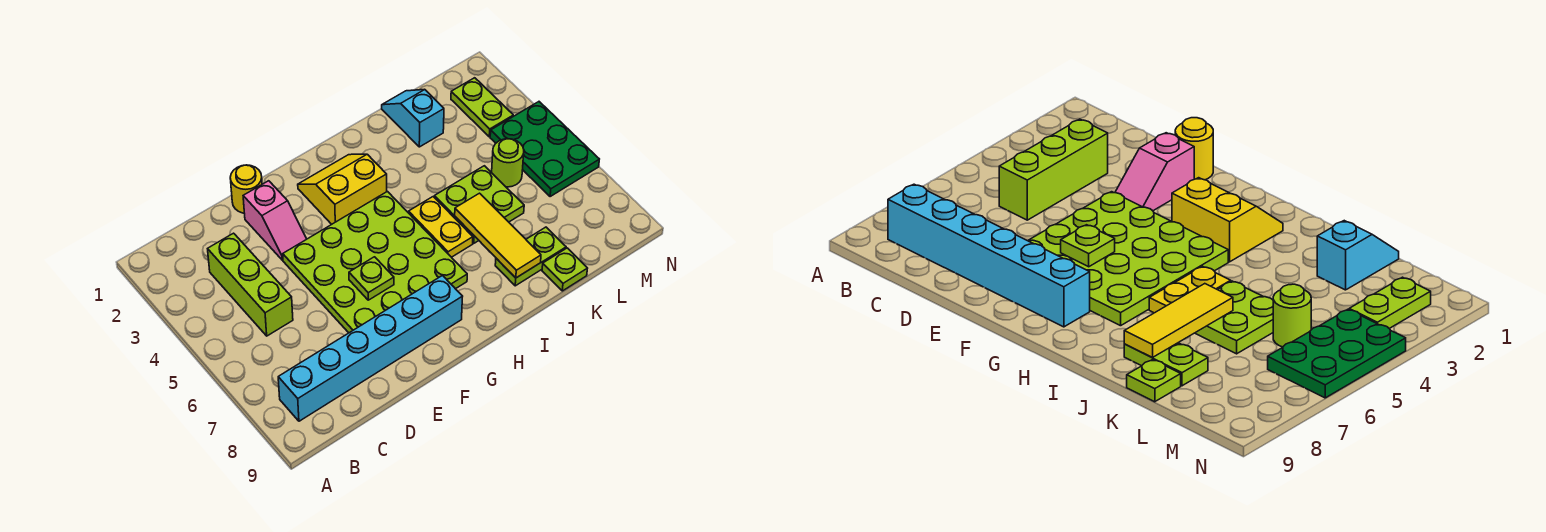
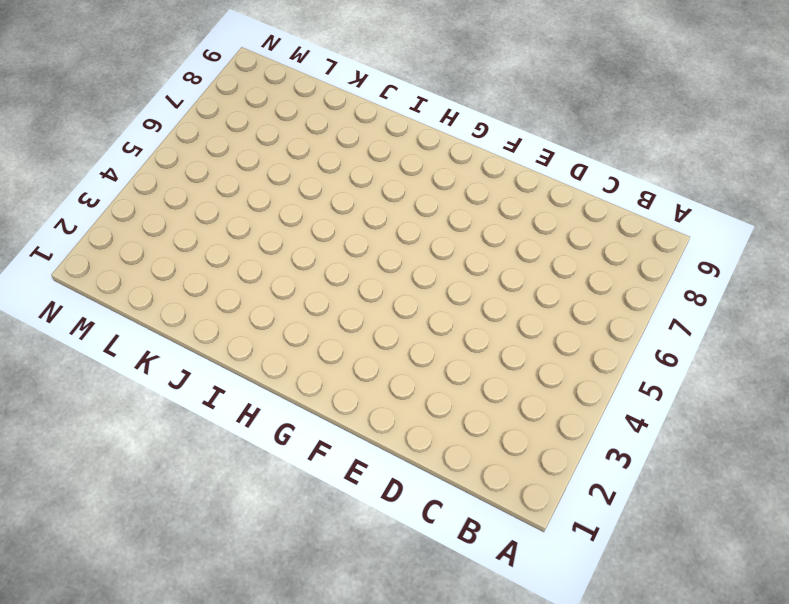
none -> cyan brick B8:G8 level 1
none -> lime brick C3:C5 level 1
none -> yellow round brick E1 level 1

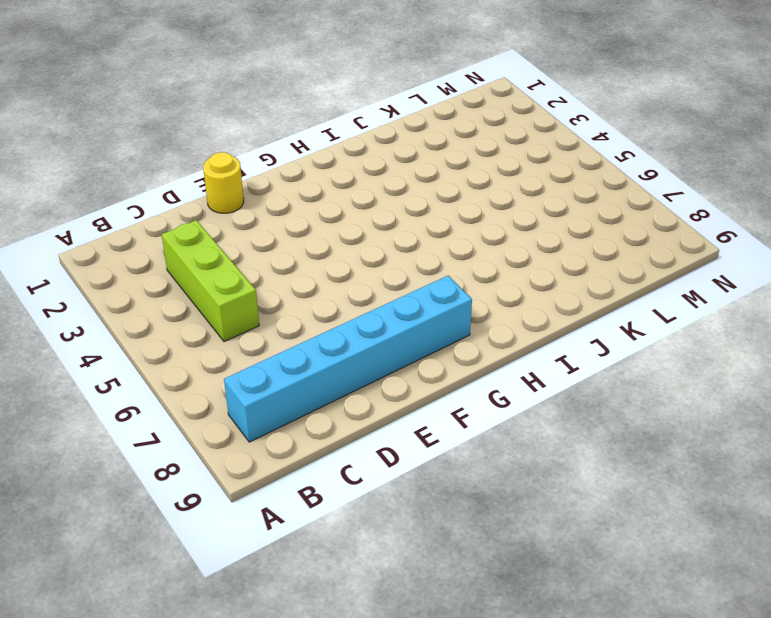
none -> pink slope E2:E3 level 1 top 2
none -> lime plate E4:H7 level 1
none -> yellow slope G2:H3 level 1 top 3

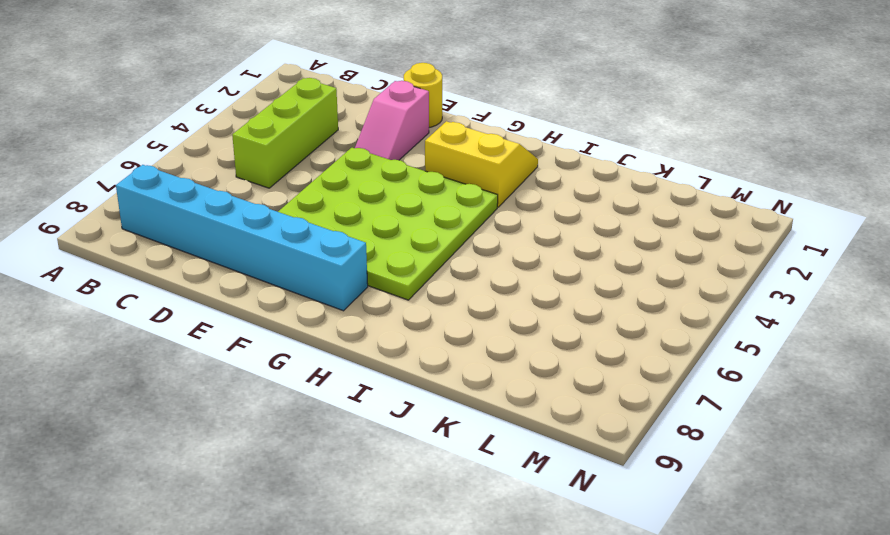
none -> yellow plate I5:I6 level 1
none -> lime plate J5:K6 level 1
none -> lime plate J8:K8 level 1

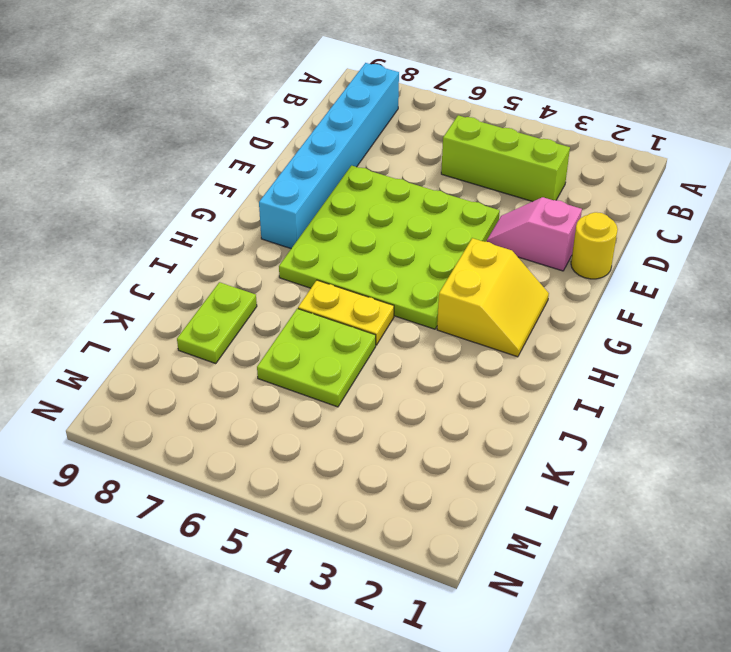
none -> cyan slope K1:K2 level 1 top 2
none -> lime plate K9 level 1
none -> lime round brick L5 level 1

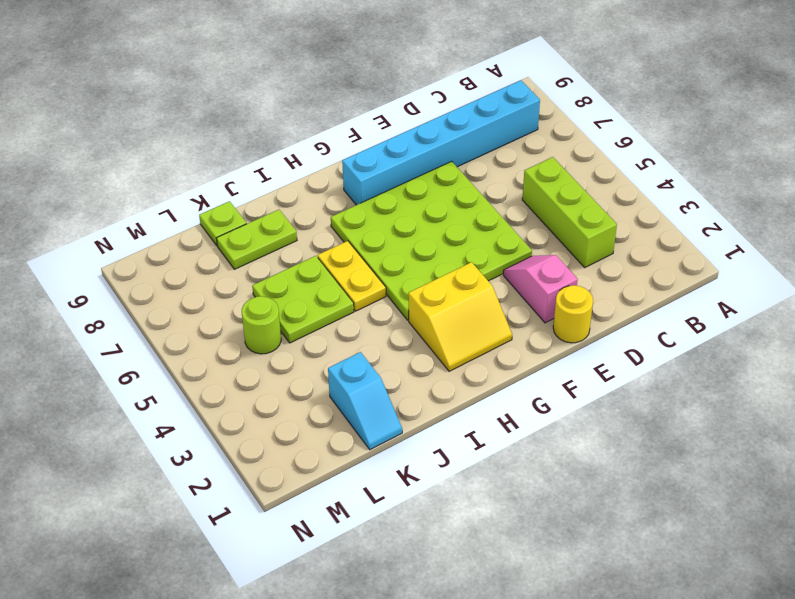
none -> lime plate M2:M3 level 1
none -> green plate M4:N6 level 1
none -> lime plate F6 level 2

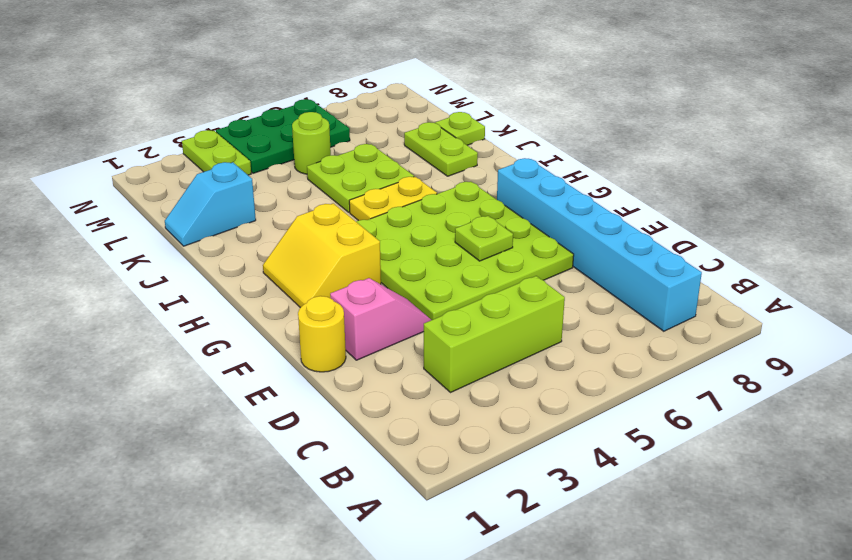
lime plate M3:N3 level 1 -> lime plate M2:M3 level 1
none -> yellow tile J6:J8 level 2

